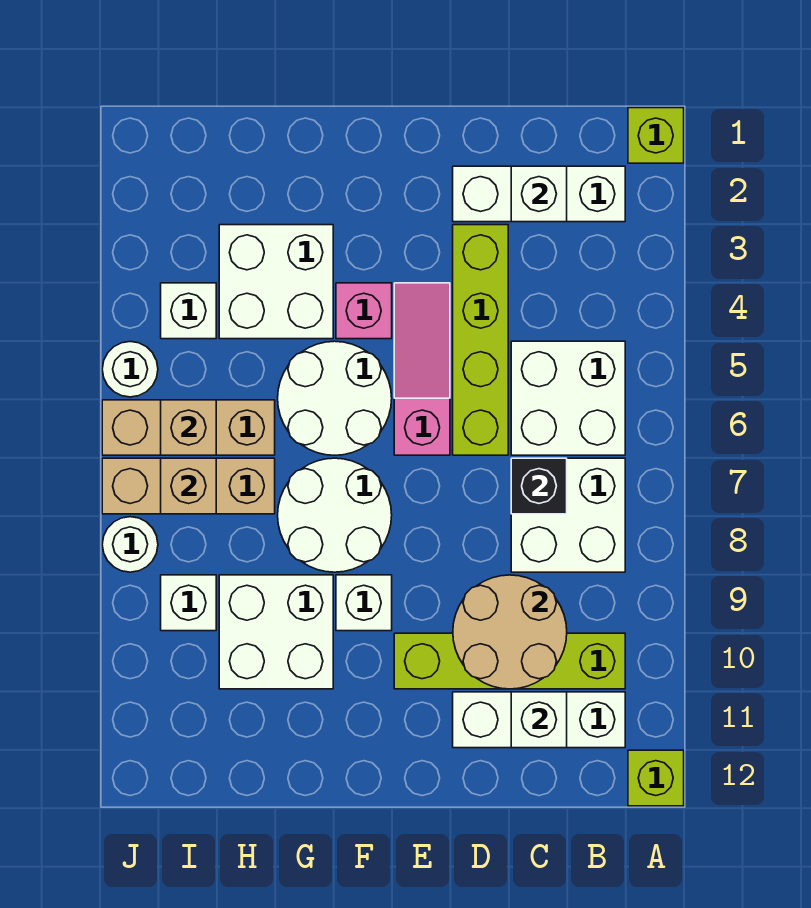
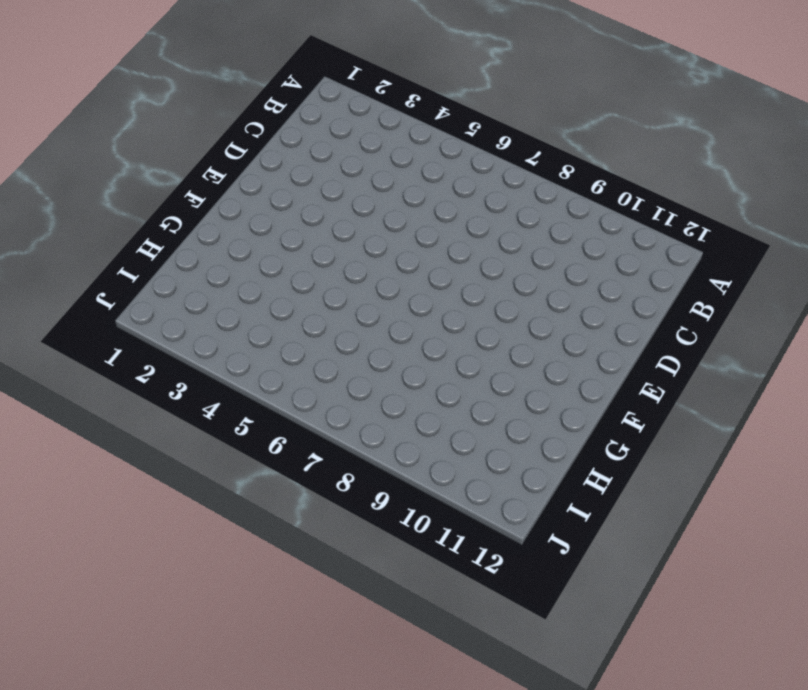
none -> lime brick A1 level 1
none -> lime brick A12 level 1
none -> white brick B2:D2 level 1

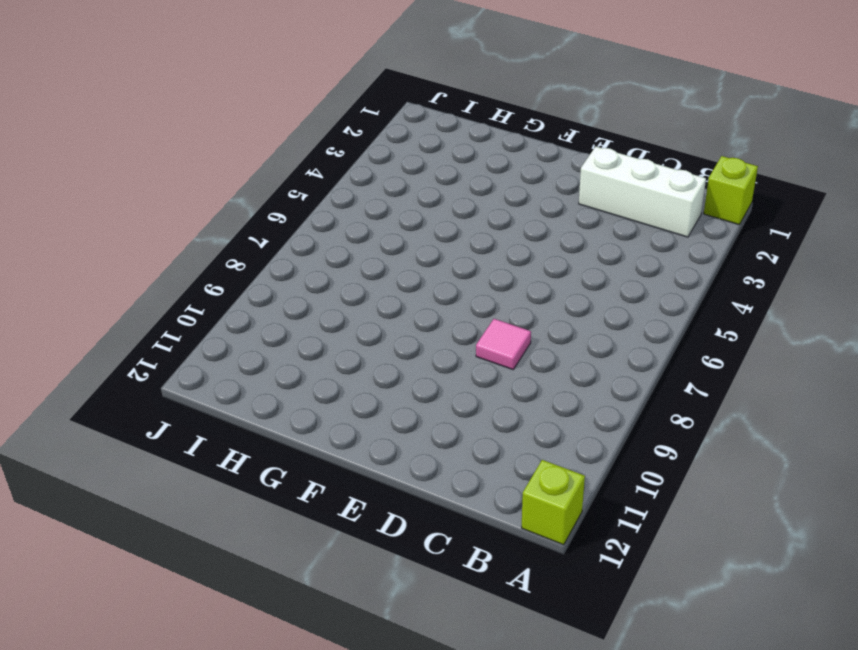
pink tile D8 level 1 -> none
none -> white brick B5:C6 level 1
none -> white brick B7:C8 level 1
none -> lime brick B10:E10 level 1

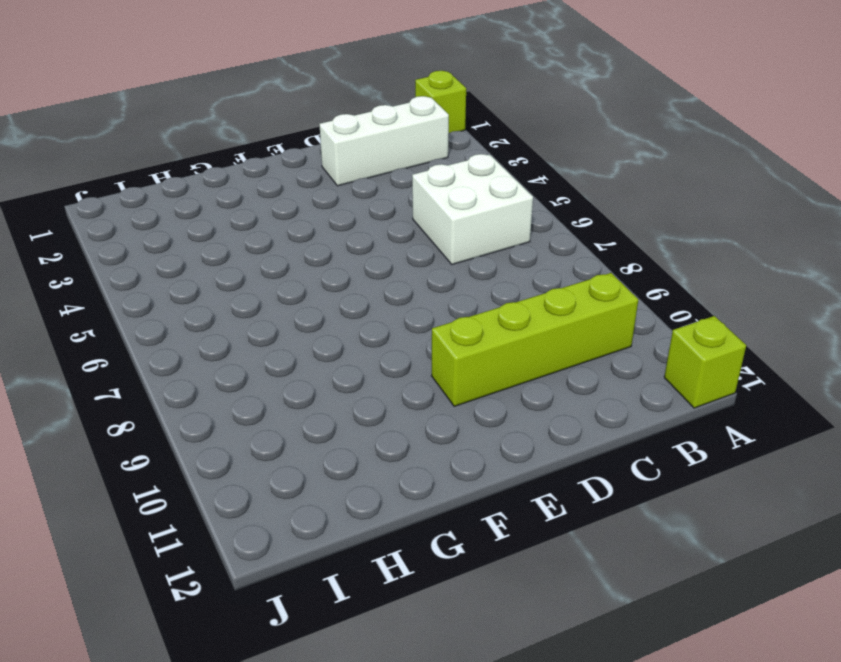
none -> white brick B7:C8 level 1
none -> white brick B11:D11 level 1
none -> lime brick D3:D6 level 1

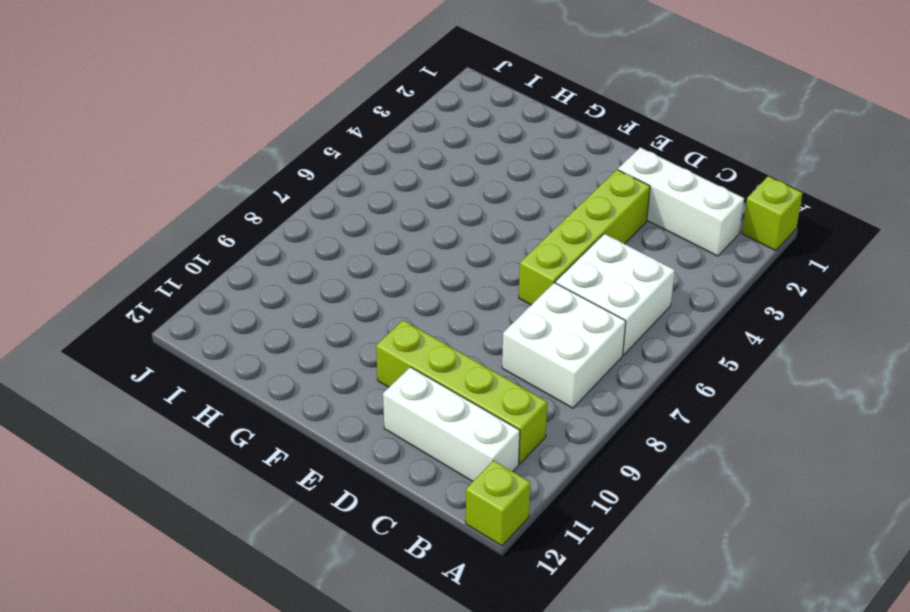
none -> pink slope E4:E6 level 1 top 6
none -> pink brick F4 level 1
none -> white round brick F5:G6 level 1

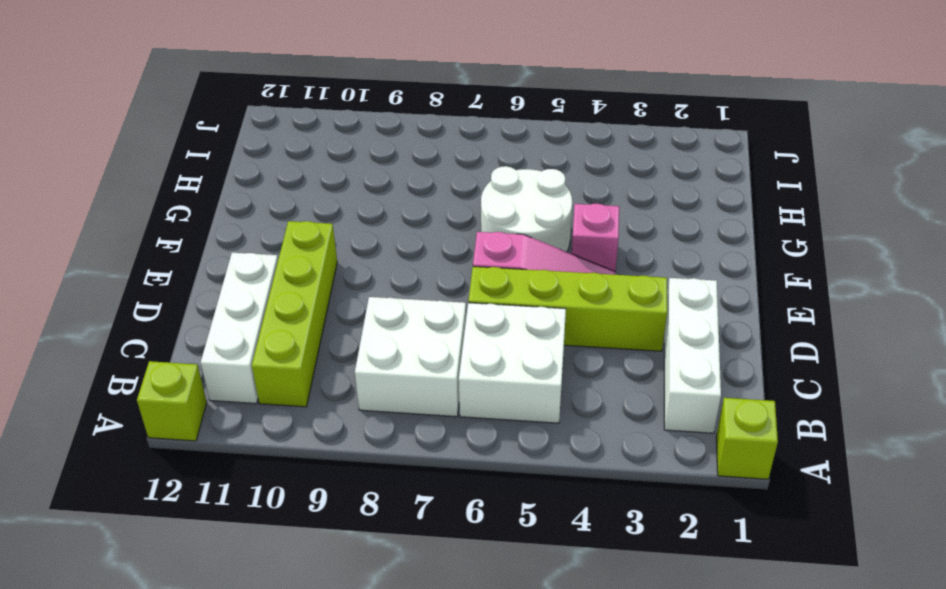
none -> white round brick F7:G8 level 1
none -> white brick F9 level 1
none -> white brick G3:H4 level 1

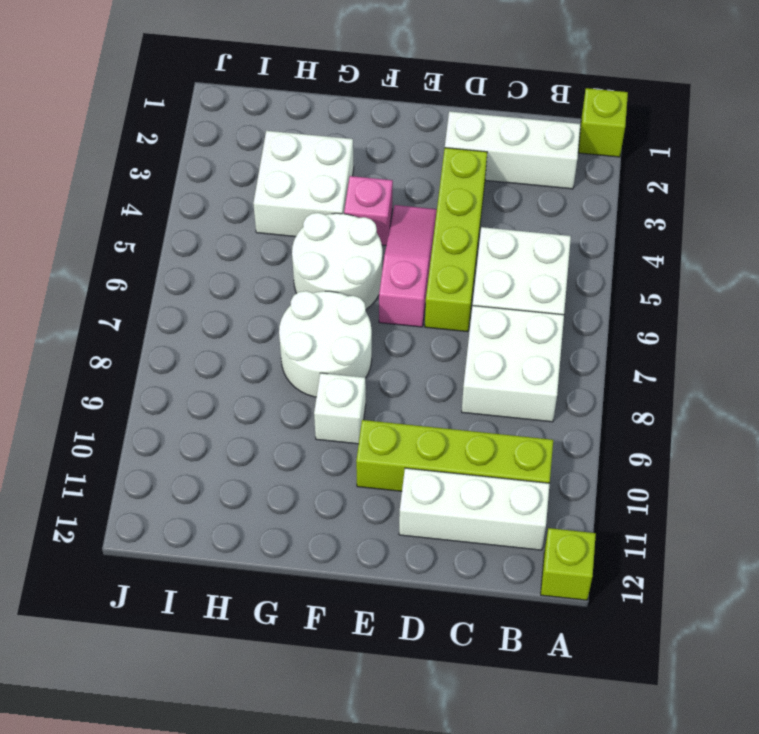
none -> white brick G9:H10 level 1
none -> tan brick H6:J6 level 1
none -> tan brick H7:J7 level 1

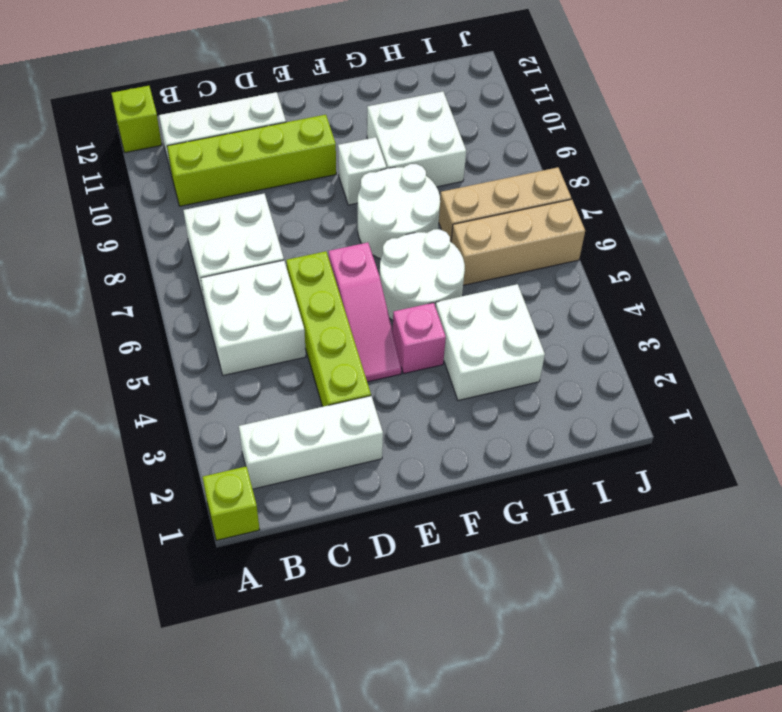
none -> white brick I4 level 1
none -> white brick I9 level 1
none -> white round brick J5 level 1

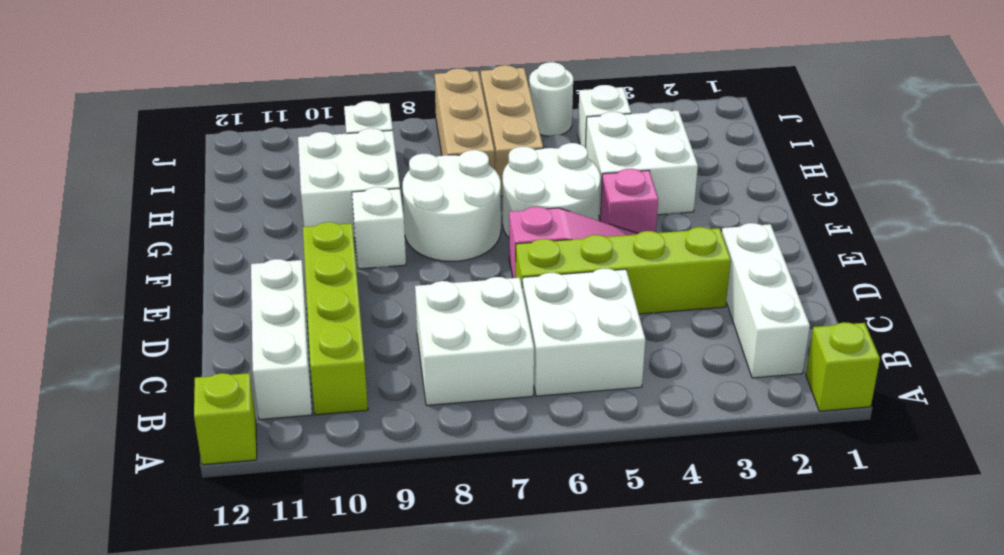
none -> white round brick J8 level 1
none -> white brick C2 level 2
none -> black brick C7 level 2

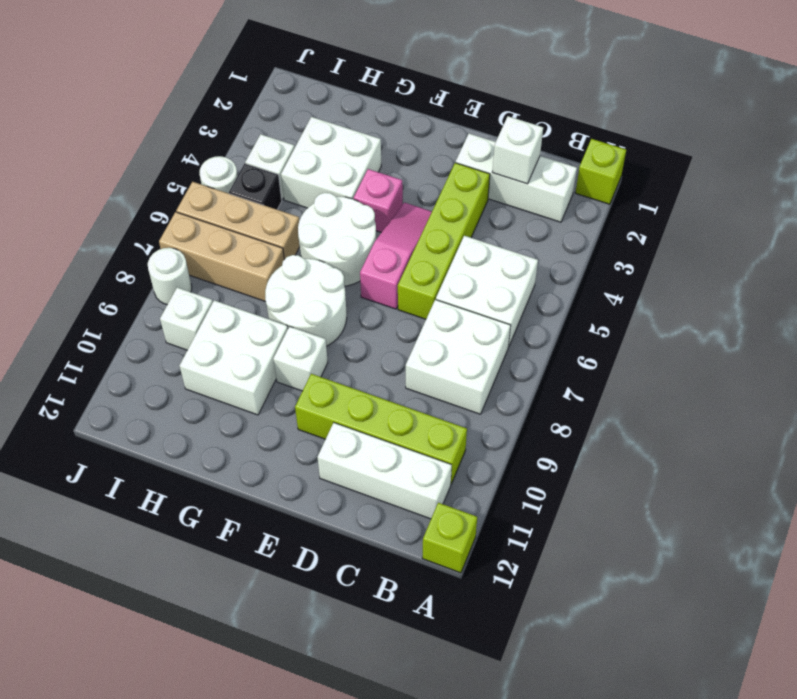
black brick I5 level 1 -> black brick C7 level 2
none -> tan round brick C9:D10 level 2
none -> white brick C11 level 2
none -> tan brick I6 level 2

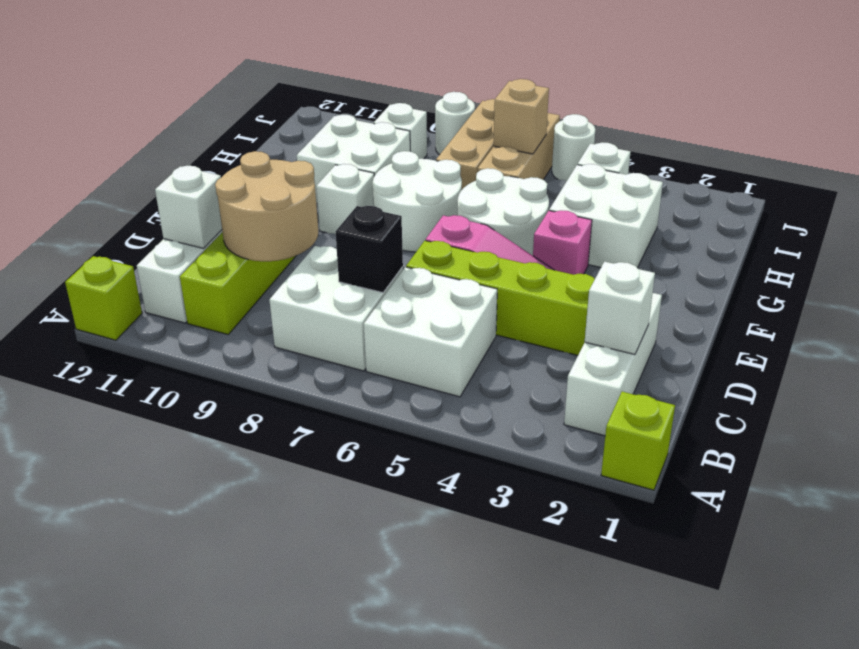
none -> tan brick I7 level 2

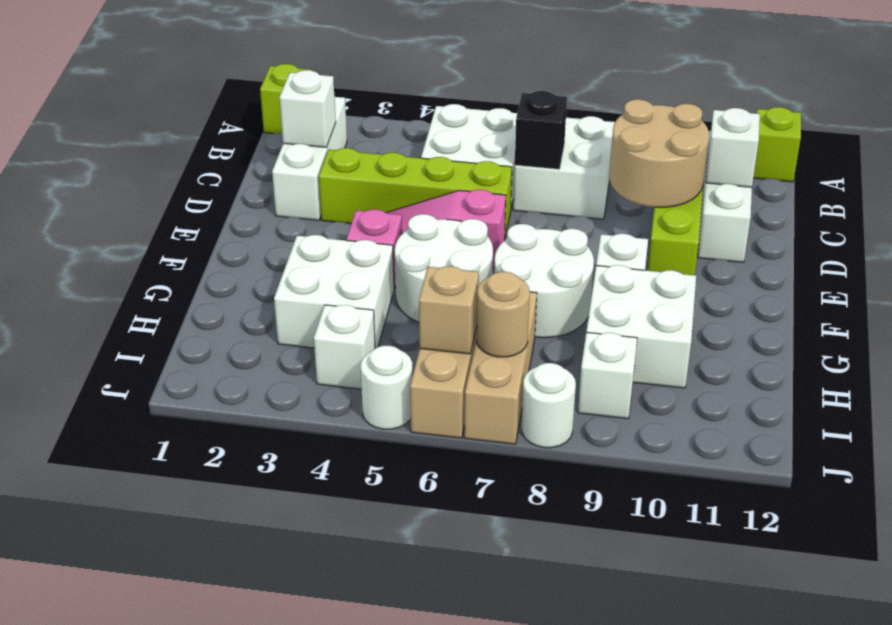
tan round brick I7 level 2 -> tan brick I7 level 2

